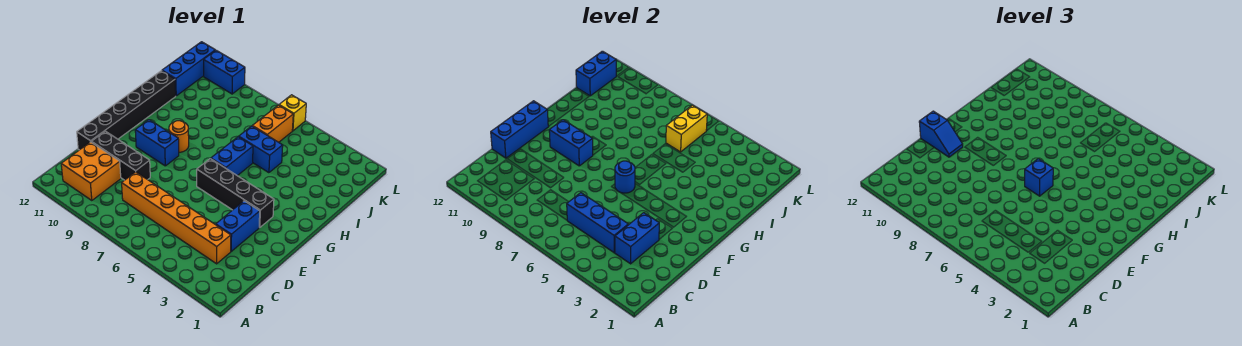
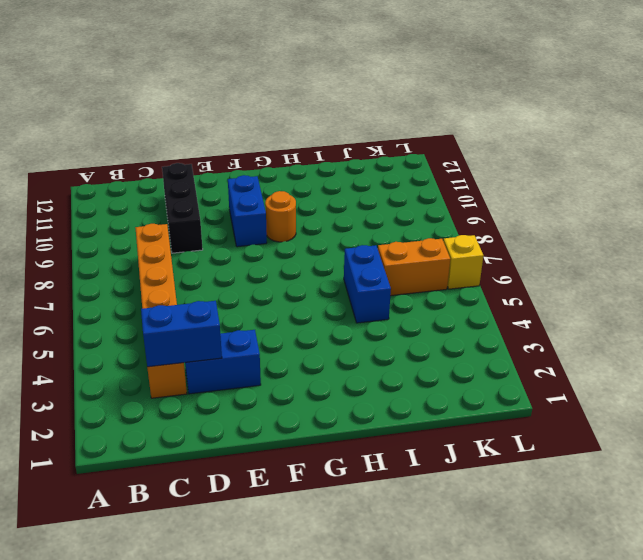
none -> orange brick B10:C11 level 1
none -> black brick D12:I12 level 1
none -> black brick F3:F6 level 1

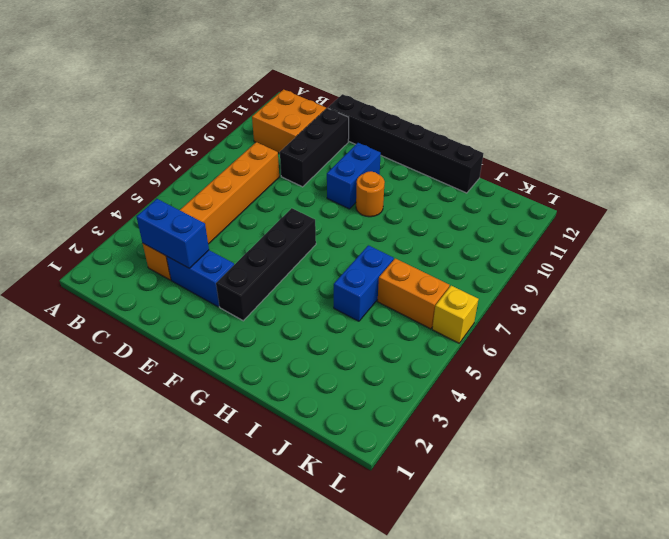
none -> blue brick G6:H6 level 1
none -> blue brick J12:L12 level 1
none -> blue brick L10:L11 level 1

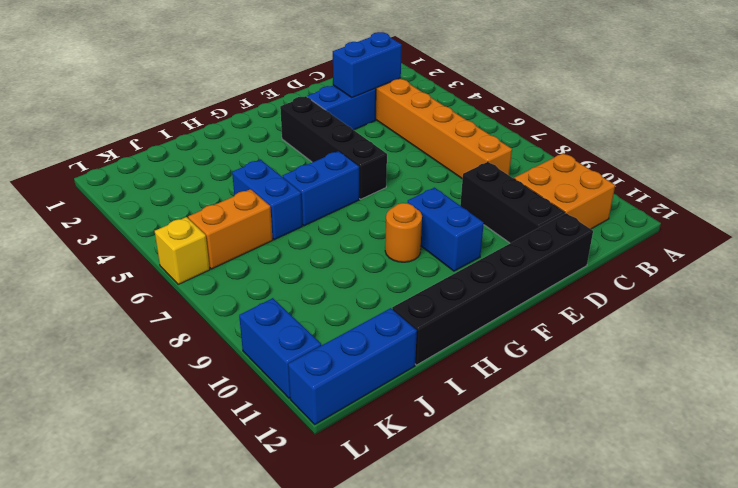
none -> blue brick C4:C6 level 2
none -> blue brick D12:F12 level 2
none -> blue round brick F6 level 2

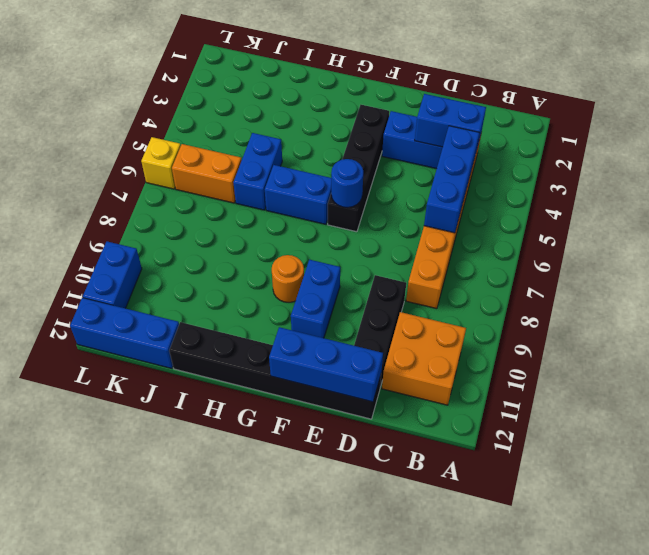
none -> blue brick F9:F10 level 2
none -> yellow brick J6:K6 level 2
none -> blue brick J12:K12 level 2

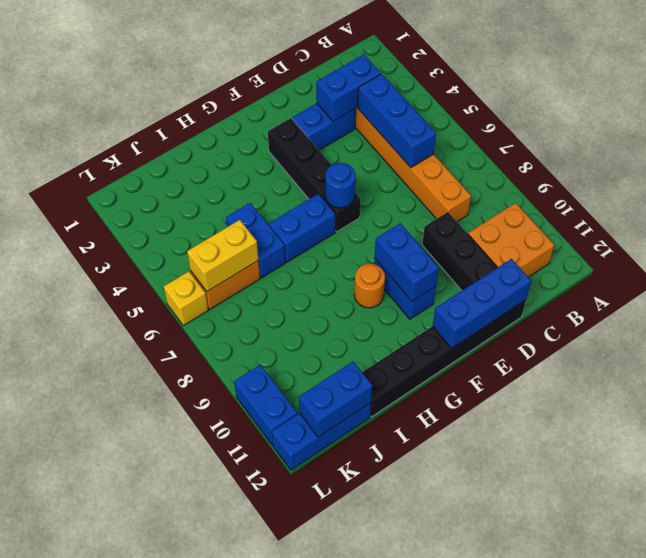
none -> blue slope E11:E12 level 3 top 12
none -> blue brick F6 level 3

